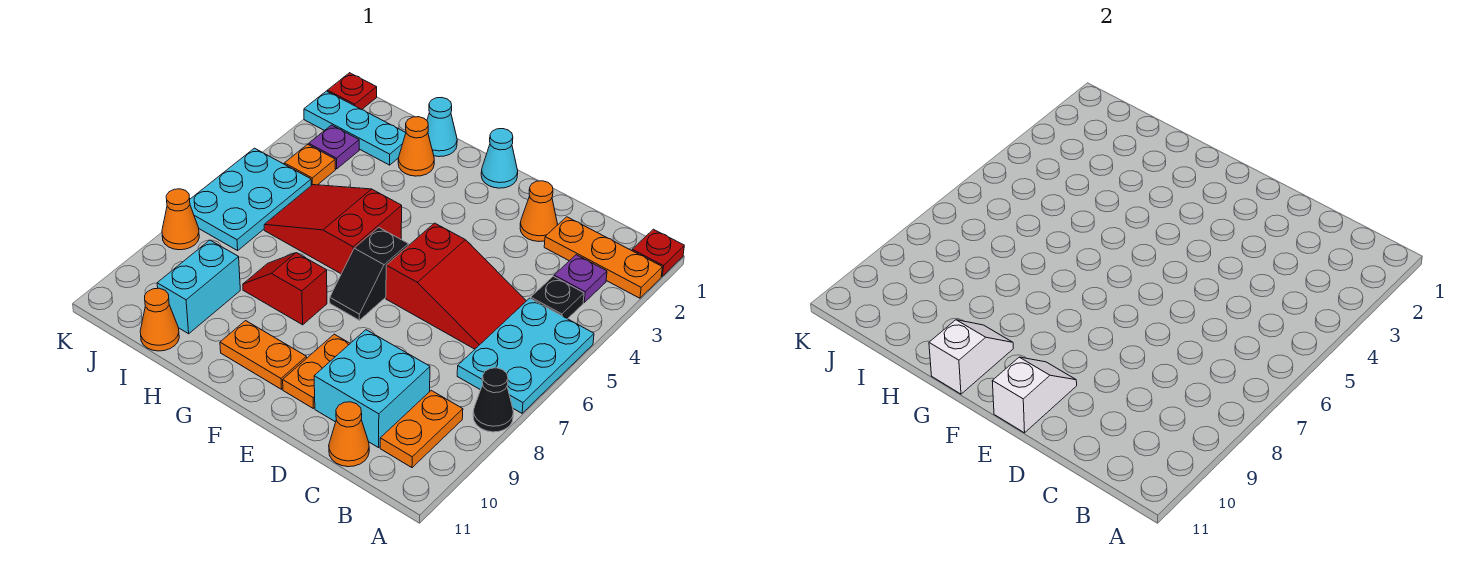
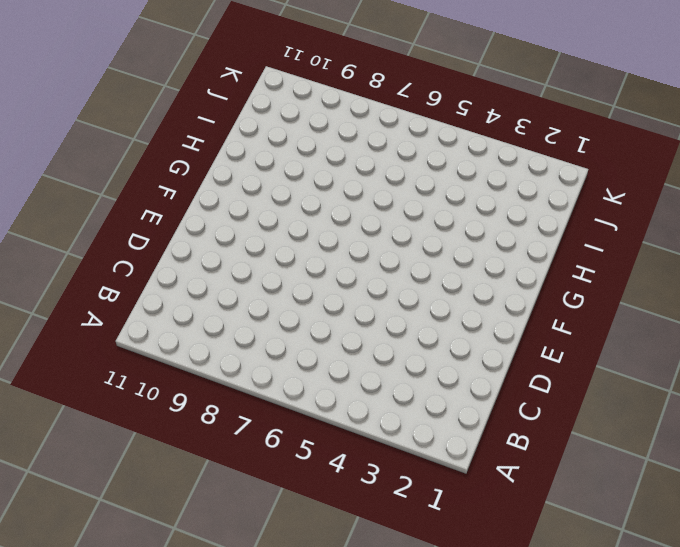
none -> red plate A1 level 1
none -> orange plate A2:C2 level 1
none -> cyan plate A5:B7 level 1

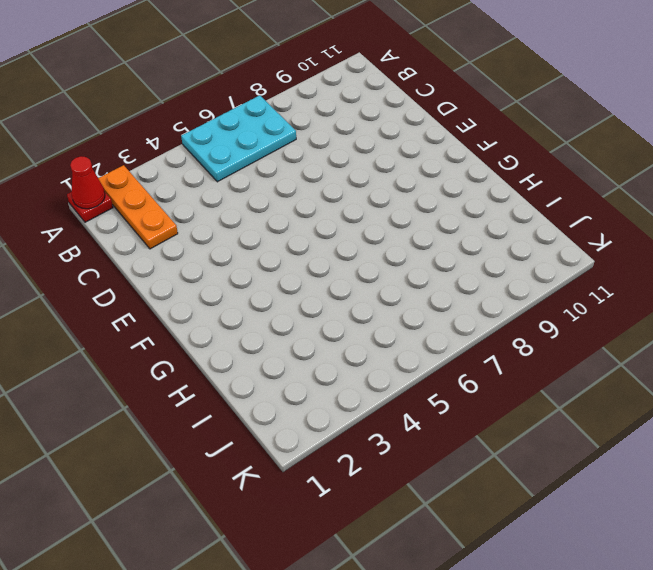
red cone A1 level 2 -> none
none -> black cone A8 level 1
none -> purple plate B3 level 1
none -> black plate B4 level 1

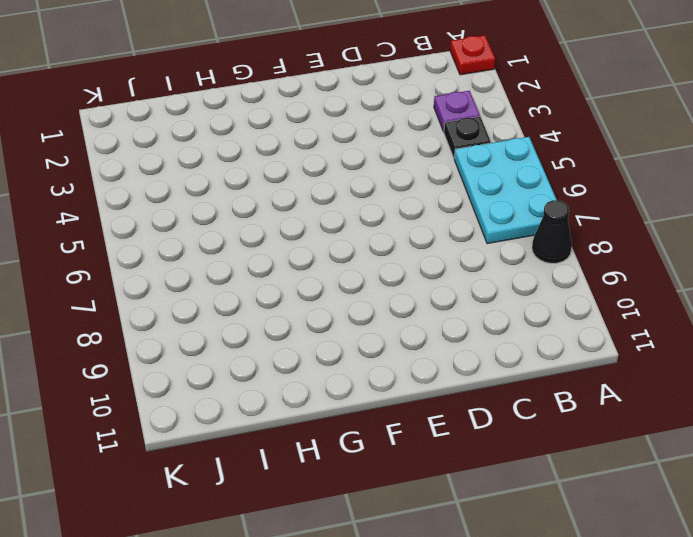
none -> orange plate A2:C2 level 1
none -> orange plate B9:B10 level 1
none -> red slope C5:E6 level 1 top E

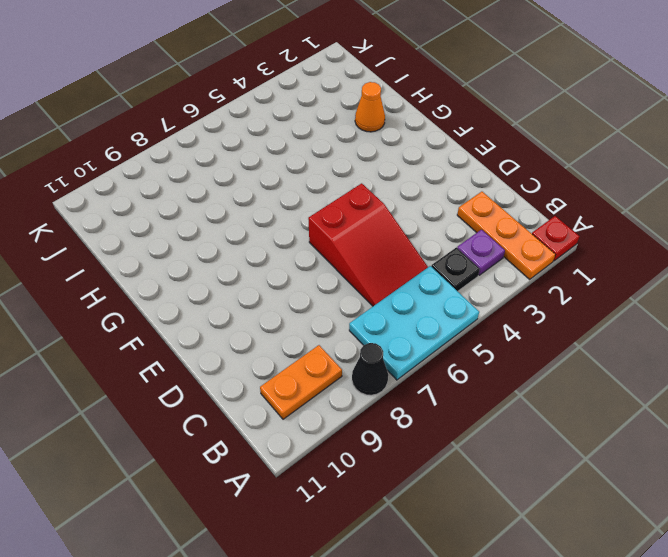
none -> cyan brick C9:D10 level 1
none -> orange cone C11 level 1
none -> orange cone D2 level 1

